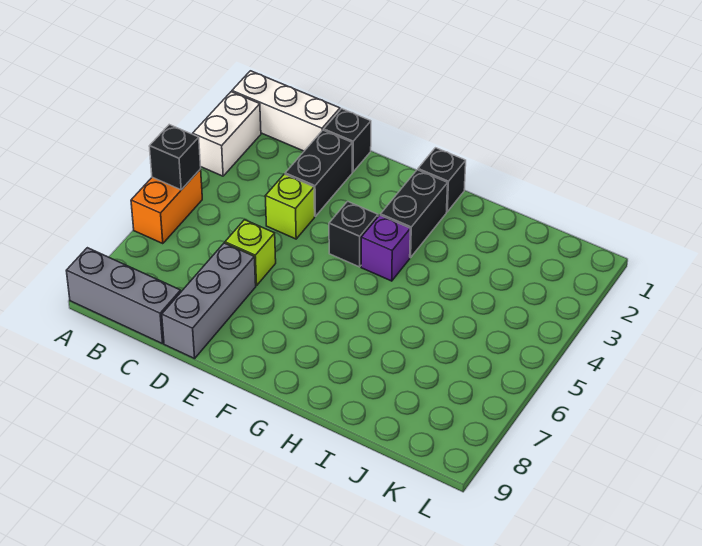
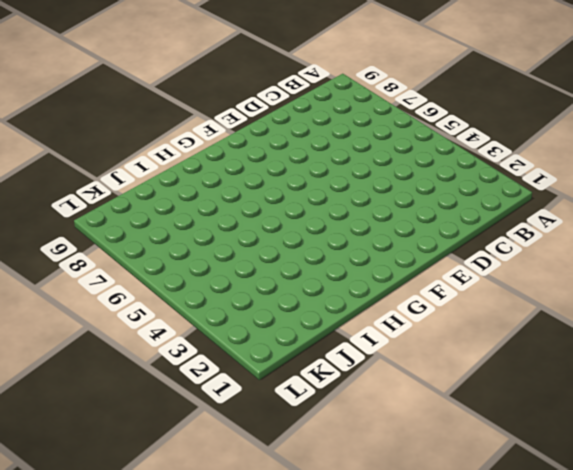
none -> white brick A1:C1 level 1
none -> white brick A2:A3 level 1
none -> orange brick A5:A6 level 1

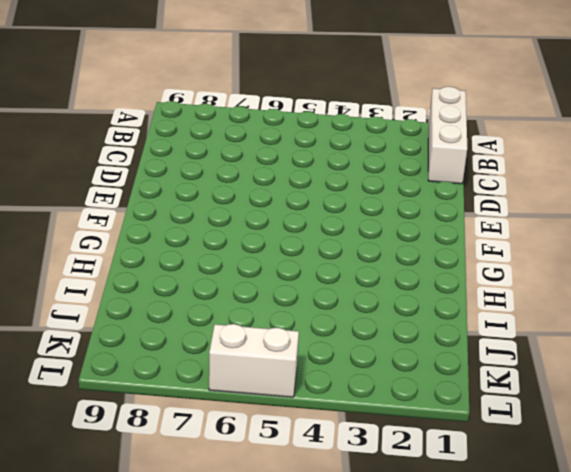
white brick L5:L6 level 1 -> white brick A2:A3 level 1
none -> orange brick A5:A6 level 1
none -> grey brick A9:C9 level 1
none -> black brick D1 level 1

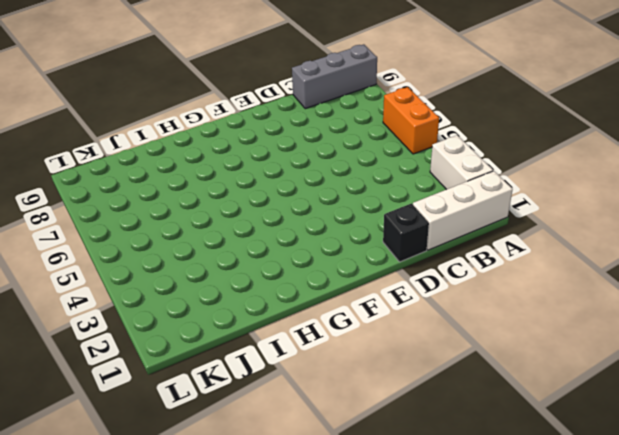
none -> black brick D2:D3 level 1
none -> lime brick D4 level 1
none -> lime brick D6 level 1

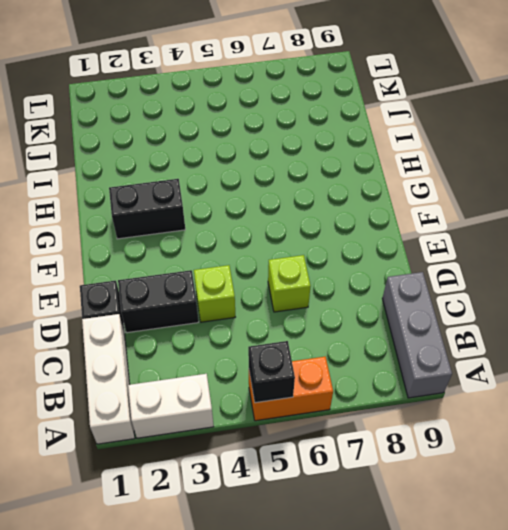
none -> grey brick D7:D9 level 1
none -> black brick F4 level 1
none -> black brick G1 level 1

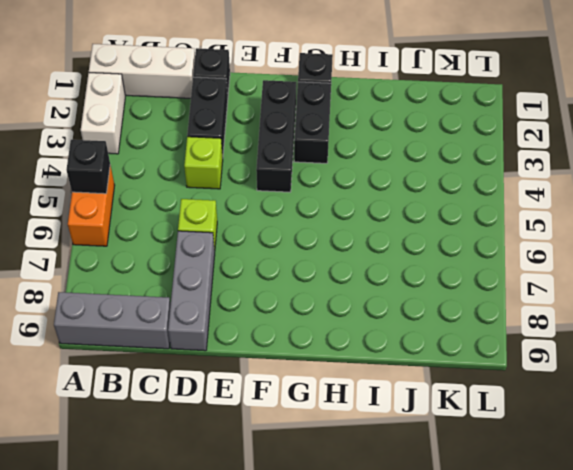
black brick F2:F4 level 1 -> black brick F4 level 1
none -> purple brick G4 level 1

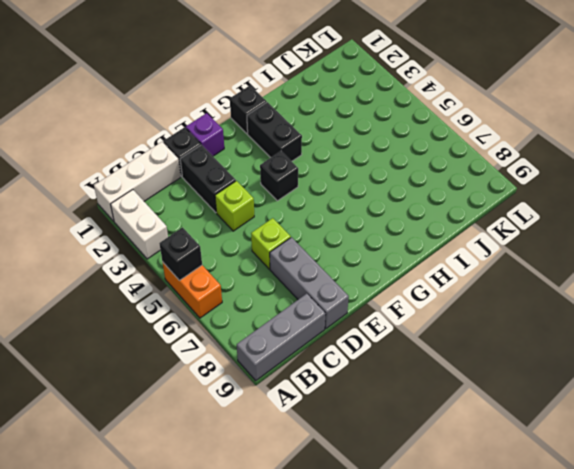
purple brick E1 level 1 -> purple brick G4 level 1

